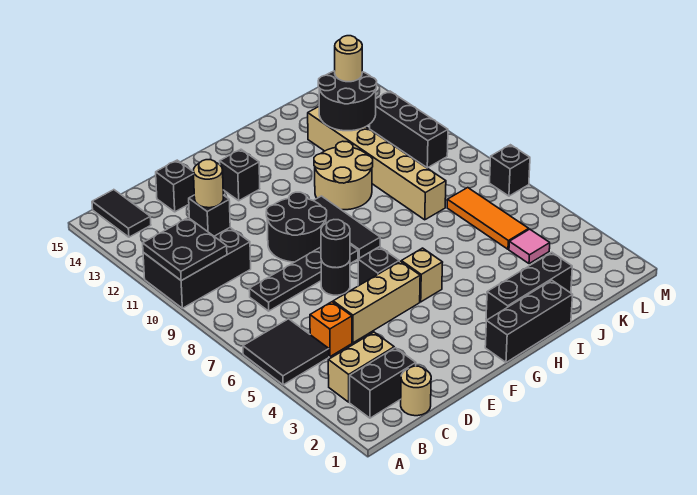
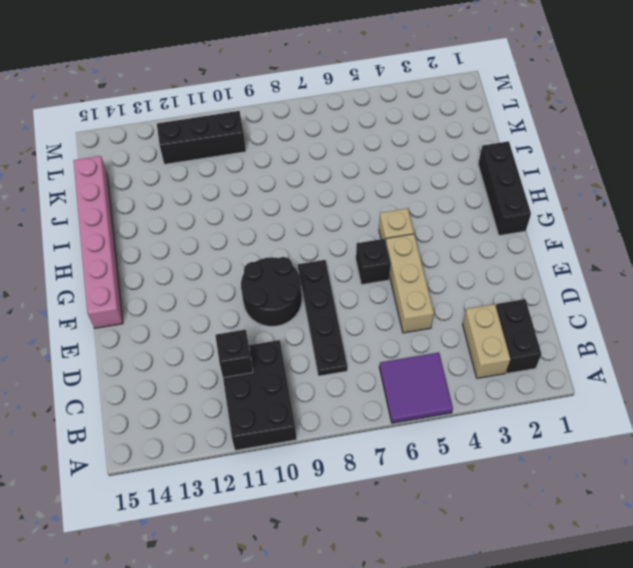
purple tile A5:B6 level 1 -> black tile A5:B6 level 1
pink brick F15:K15 level 1 -> none
none -> black tile B14:B15 level 1
none -> tan round brick C1 level 1
none -> orange brick C5 level 1
none -> black brick D14 level 1

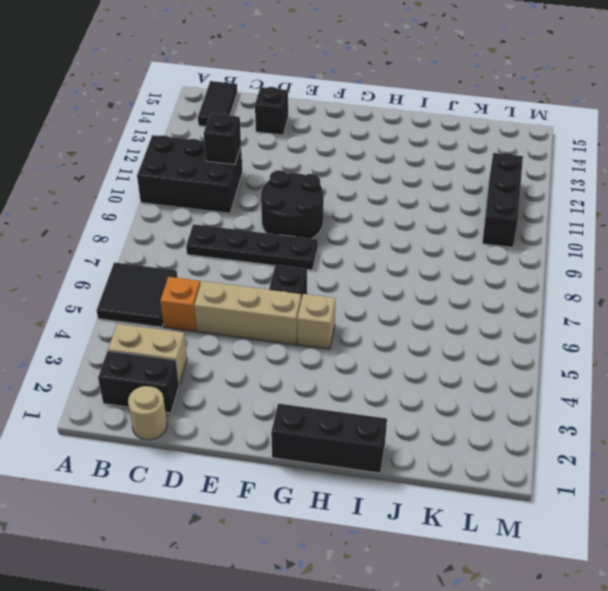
none -> black round brick E7 level 1
none -> black brick F13 level 1
none -> black tile G8:G10 level 1
none -> black brick H2:J2 level 1

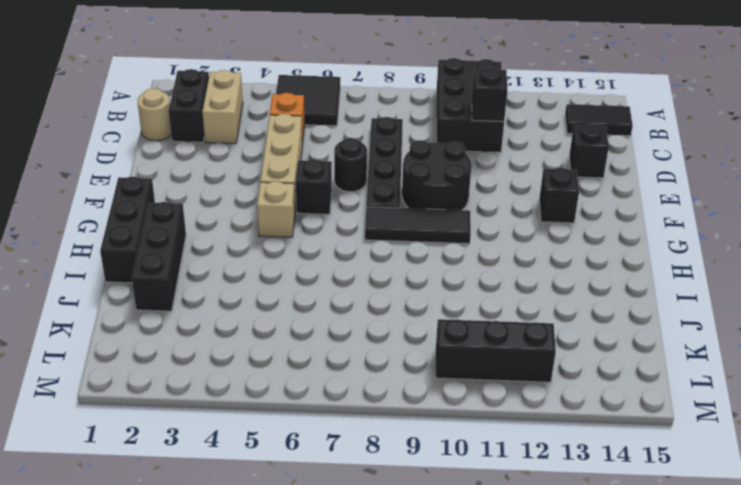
none -> tan round brick H10:I11 level 1
none -> tan brick J8:J13 level 1
none -> pink tile K4 level 1
none -> orange tile K5:K7 level 1

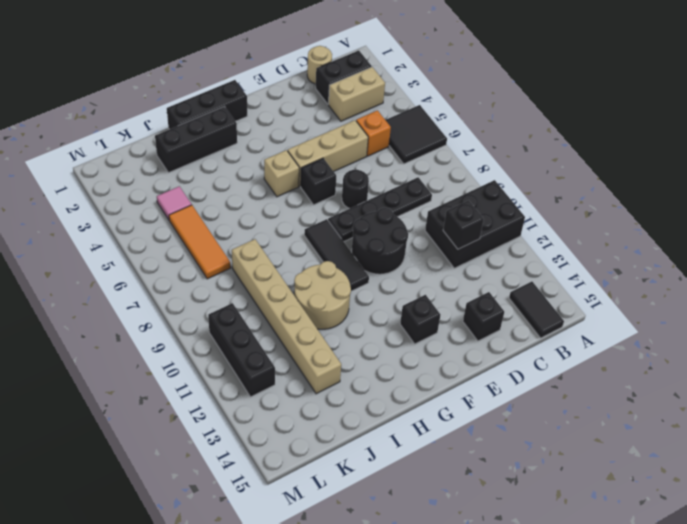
none -> black brick M7 level 1
none -> black plate A10:B11 level 2
none -> black round brick E7 level 2
none -> black round brick J12:K13 level 2

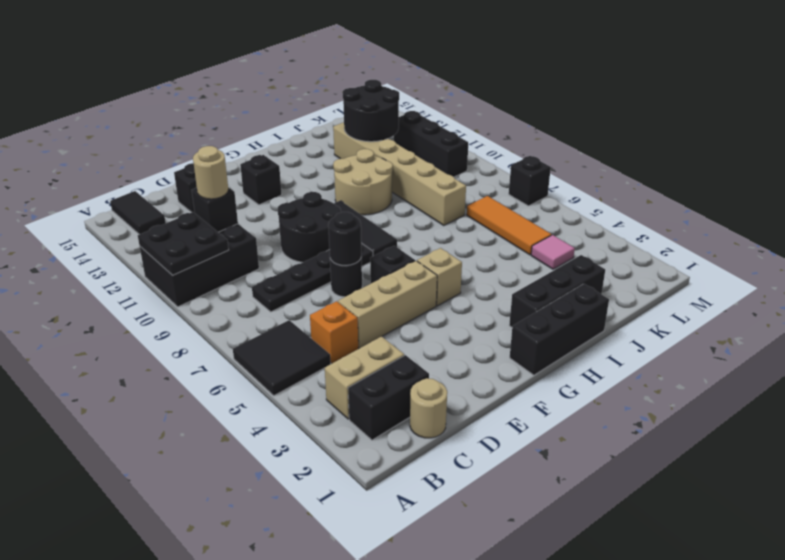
none -> tan round brick K13 level 3

